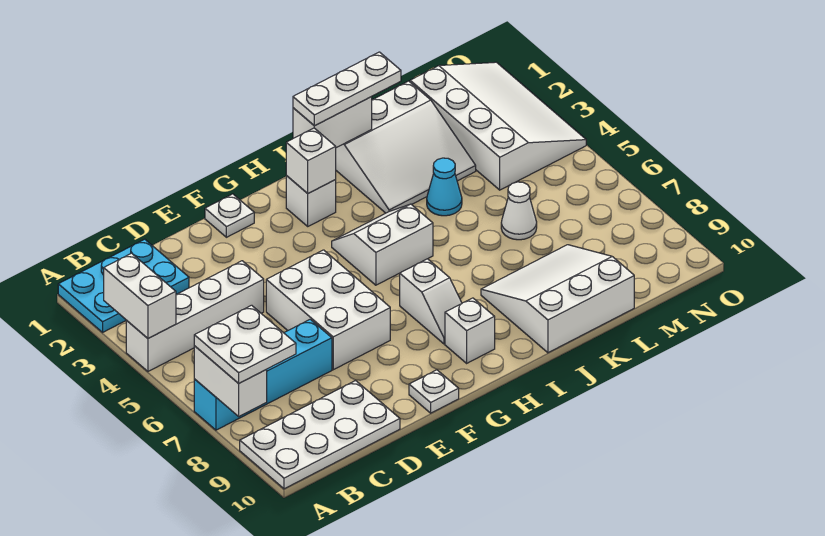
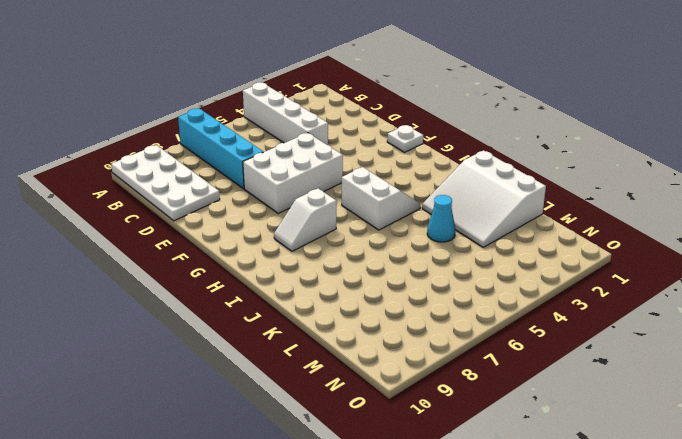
none -> cyan plate A1:C2 level 1
none -> white plate F10 level 1
none -> white brick H2 level 1

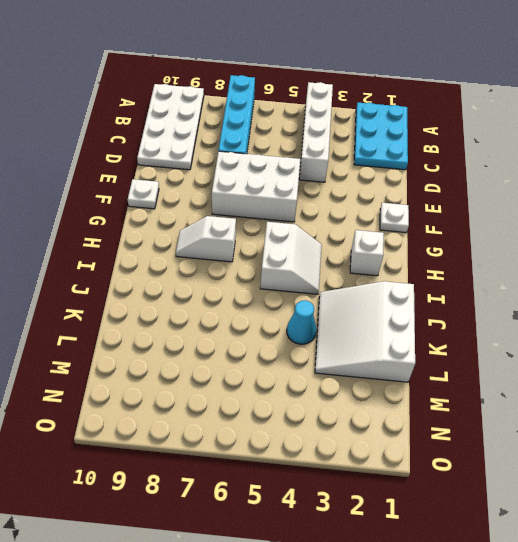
none -> white brick H9 level 1
none -> white slope J8:L10 level 1 top 10
none -> white cone L6 level 1

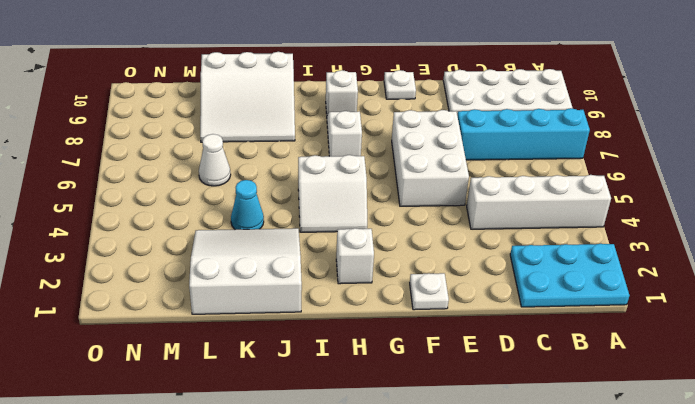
none -> white slope M1:O4 level 1 top M
none -> white brick A3:A4 level 2
none -> white brick A7:A8 level 2

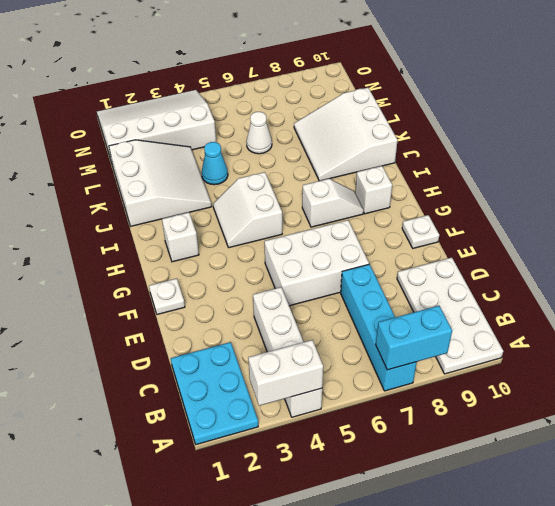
cyan brick A7:A8 level 2 -> white brick A7:A8 level 2
none -> white brick H2 level 2
none -> white brick I1:J1 level 2
none -> white plate A7:B8 level 3

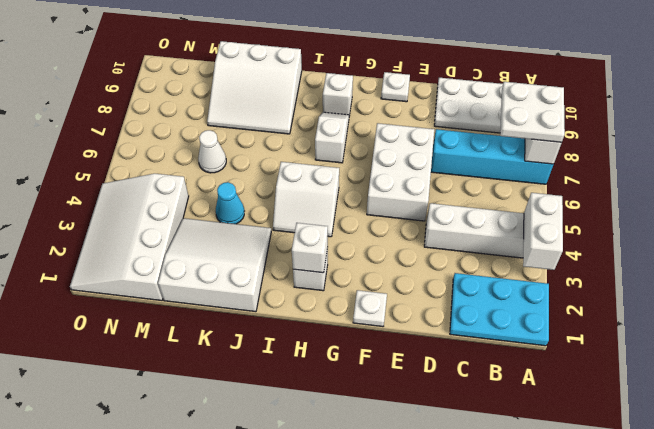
none -> white brick I1:J1 level 2
none -> white plate I1:K1 level 3

